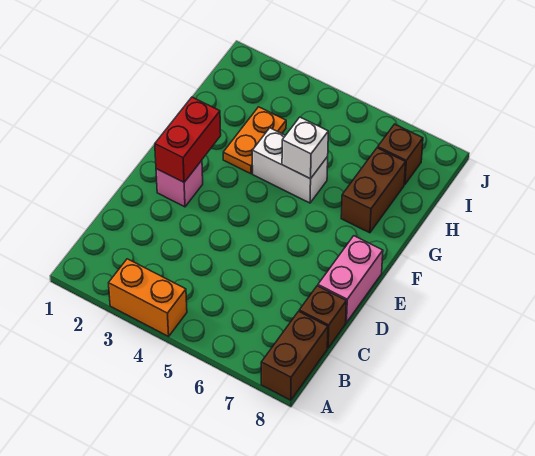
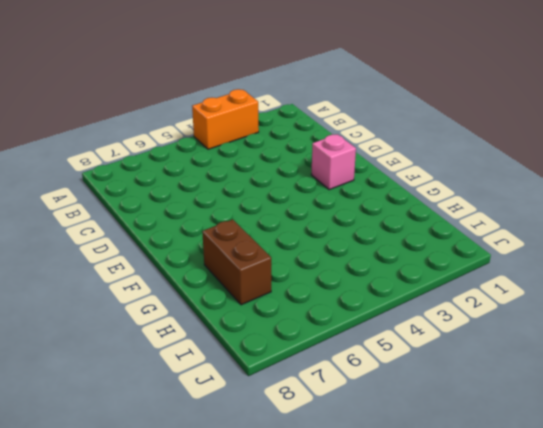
none -> brown brick A8:B8 level 1
none -> brown brick C8 level 1

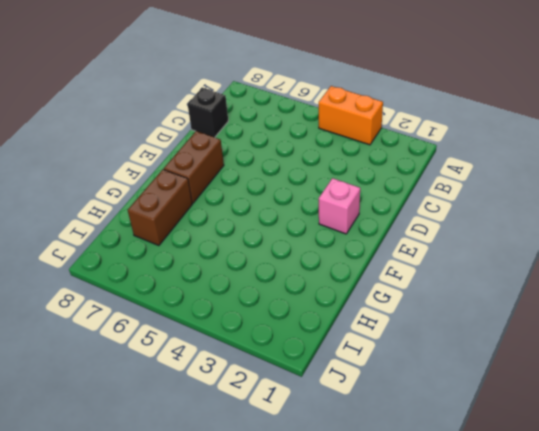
black brick C8 level 1 -> brown brick C8 level 1
brown brick E7:F7 level 1 -> brown brick A8:B8 level 1
none -> pink brick D8:E8 level 1
none -> orange plate G3:H3 level 1

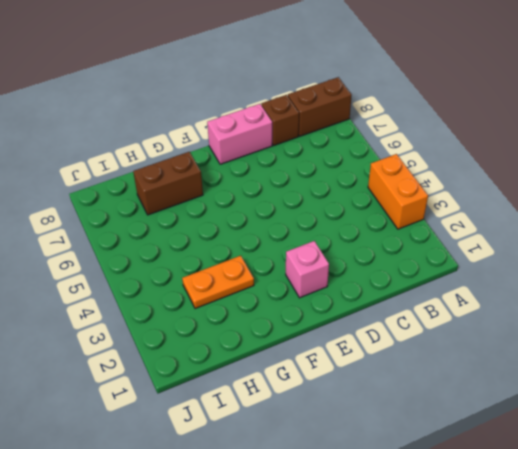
none -> white brick G4:G5 level 1
none -> brown brick I7 level 1

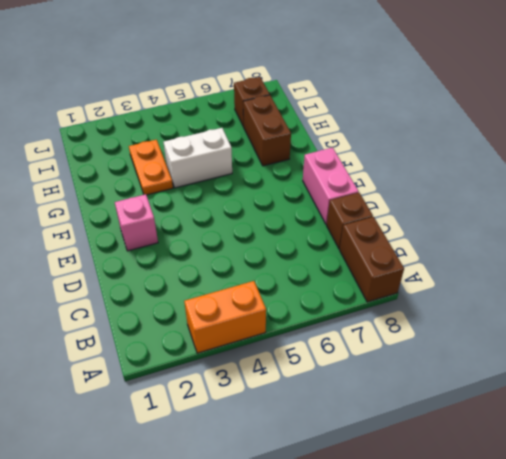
none -> red brick E2:F2 level 2
none -> white brick G5 level 2

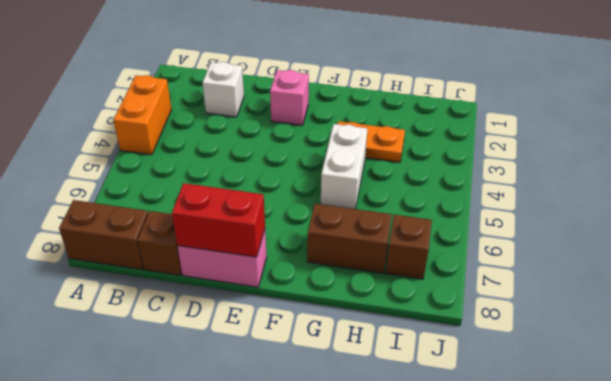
white brick C2 level 1 -> white brick G5 level 2
red brick D8:E8 level 2 -> red brick E2:F2 level 2

